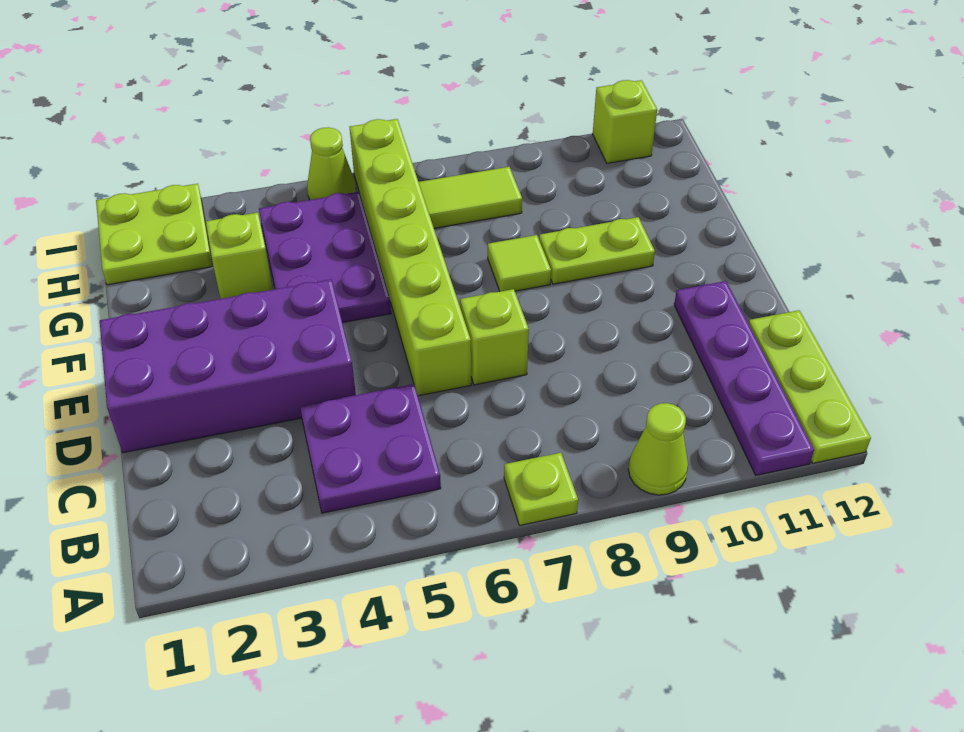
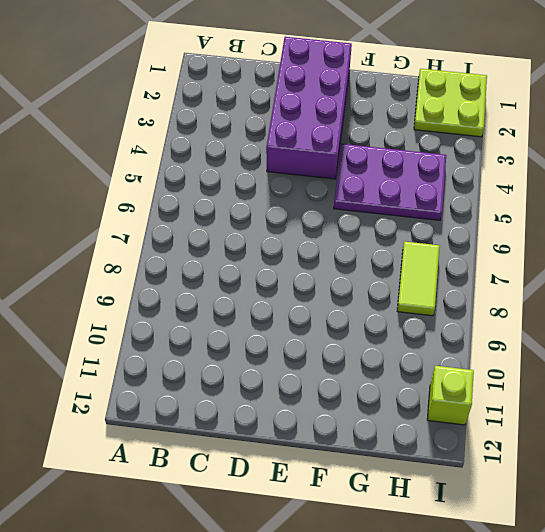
none -> lime plate A7 level 1
none -> lime cone A9 level 1
none -> purple plate A11:D11 level 1

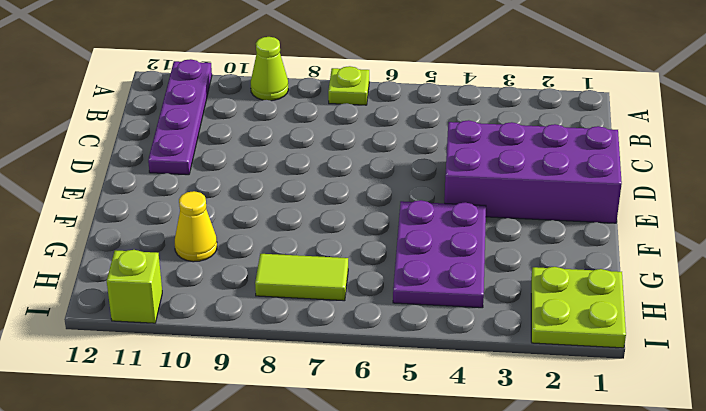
yellow cone G10 level 1 -> none
none -> lime plate A12:C12 level 1
none -> purple plate B4:C5 level 1
none -> lime brick D6:I6 level 1

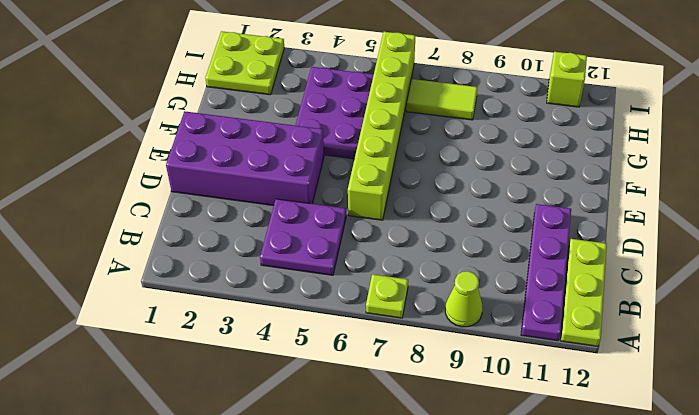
none -> lime brick D7 level 1
none -> lime tile F8 level 1
none -> lime plate F9:F10 level 1

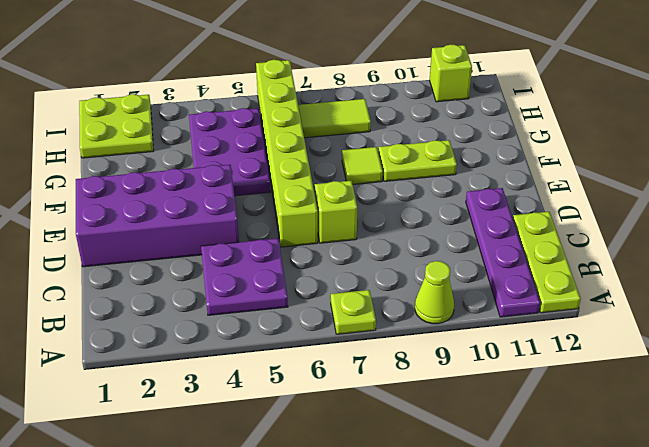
none -> lime brick G3 level 1
none -> lime cone I5 level 1

